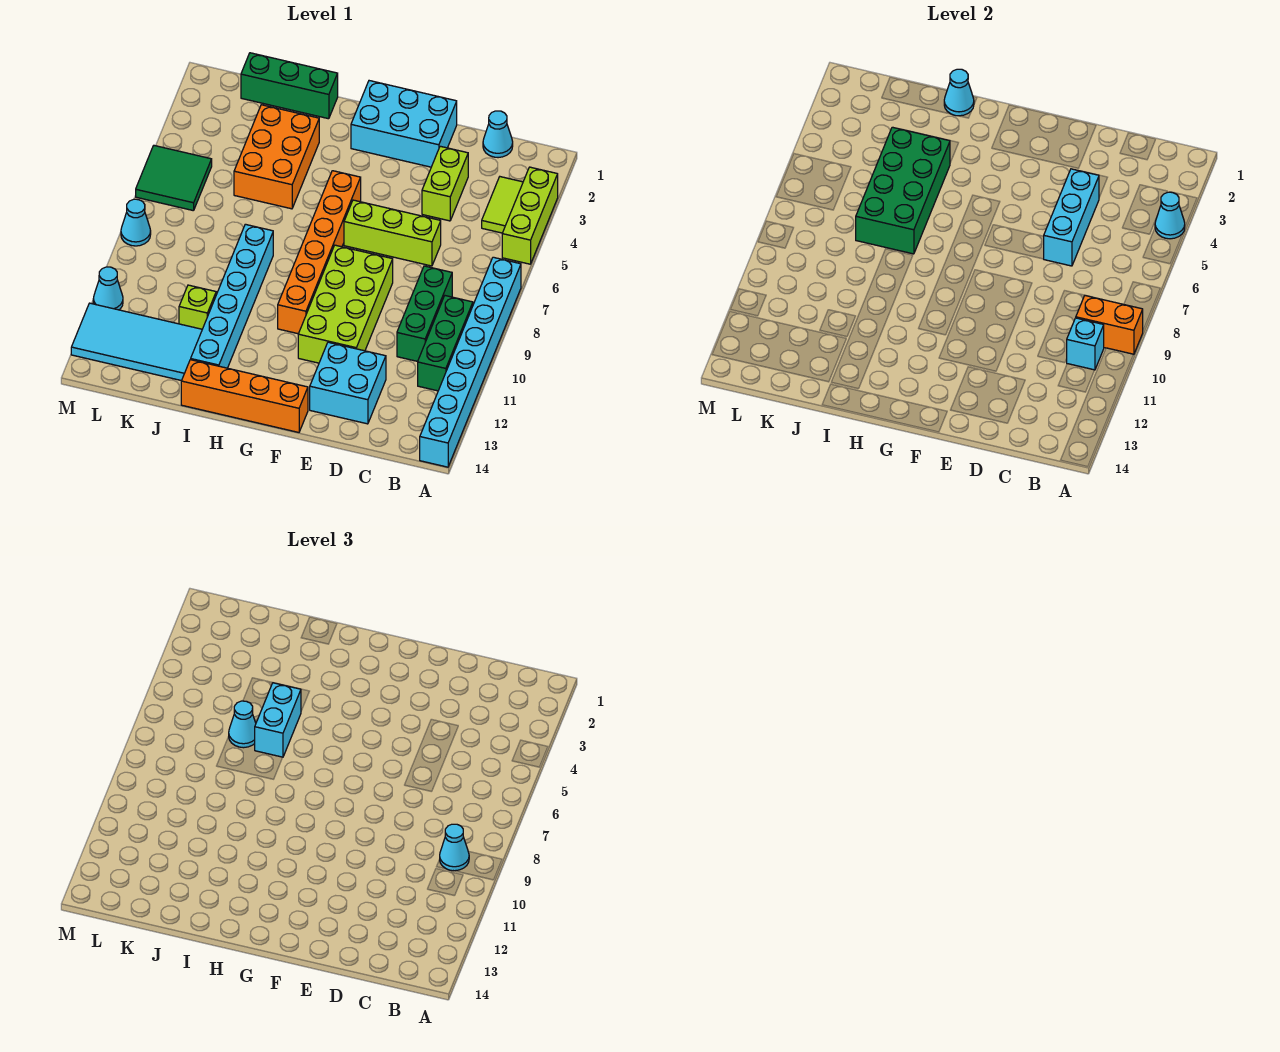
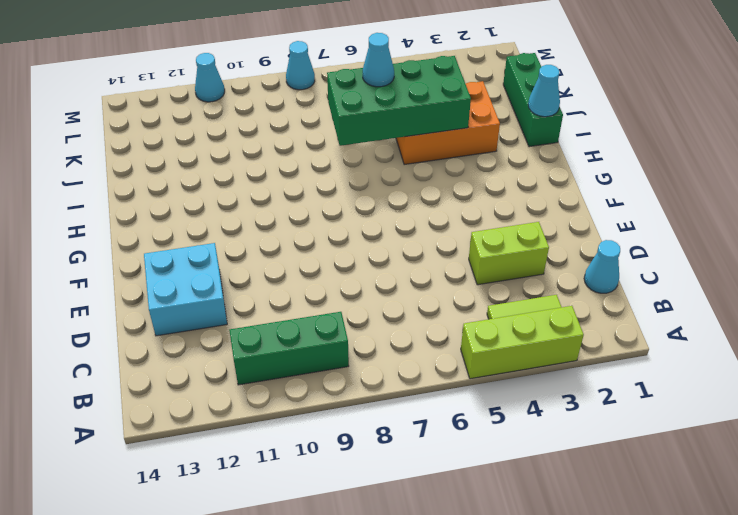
none -> cyan brick A7:A14 level 1
none -> green brick C8:C10 level 1
none -> lime brick D6:F6 level 1
none -> cyan brick E1:G2 level 1

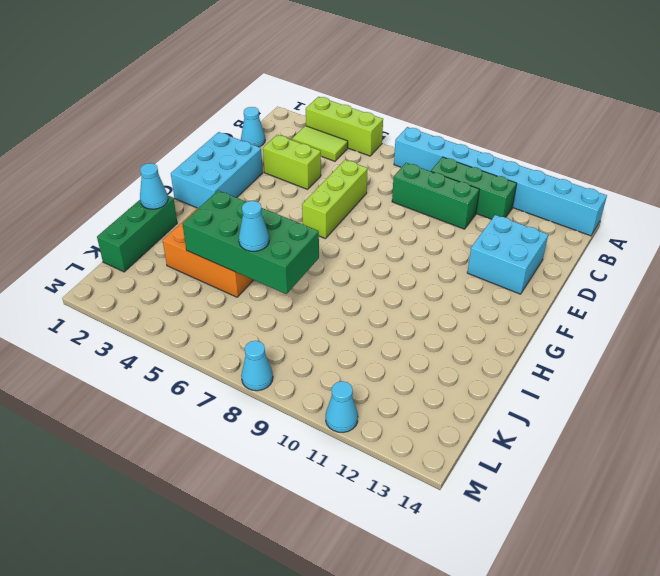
none -> lime brick E8:F11 level 1
none -> orange brick F14:I14 level 1
none -> orange brick G5:G10 level 1
none -> cyan brick I8:I13 level 1

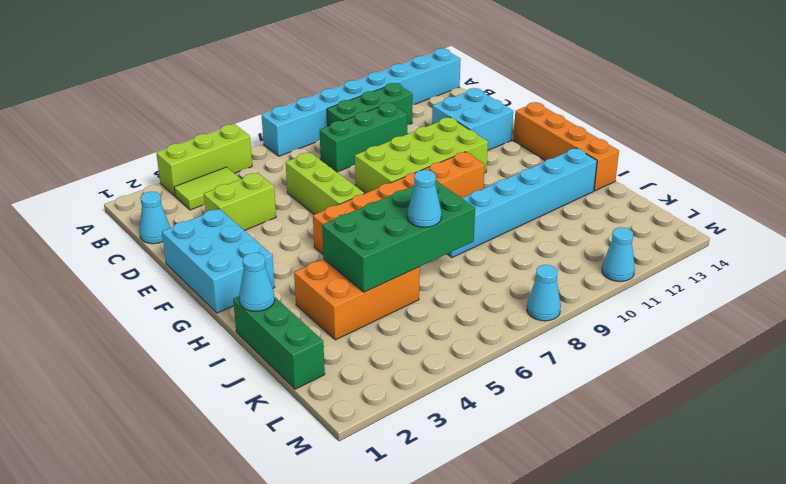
none -> lime brick J11 level 1
none -> cyan tile J12:M13 level 1
none -> green tile L5:M6 level 1
none -> cyan cone A4 level 2

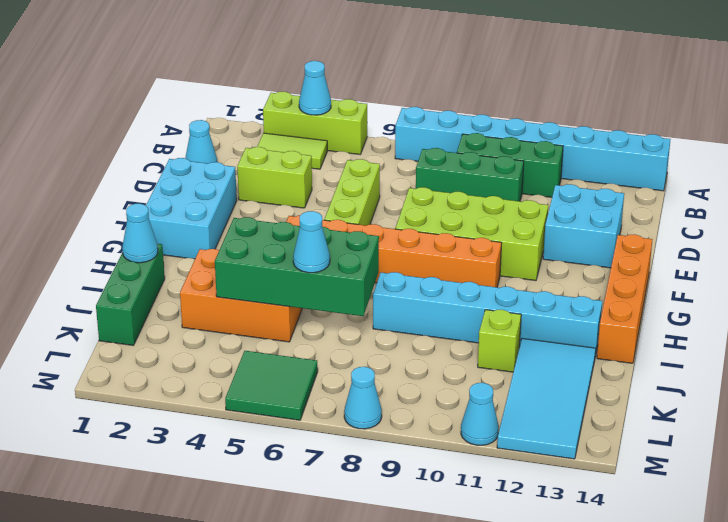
none -> orange brick A9:B9 level 2
none -> cyan brick B10 level 2
none -> cyan brick D4:D6 level 2
none -> cyan cone B9 level 3

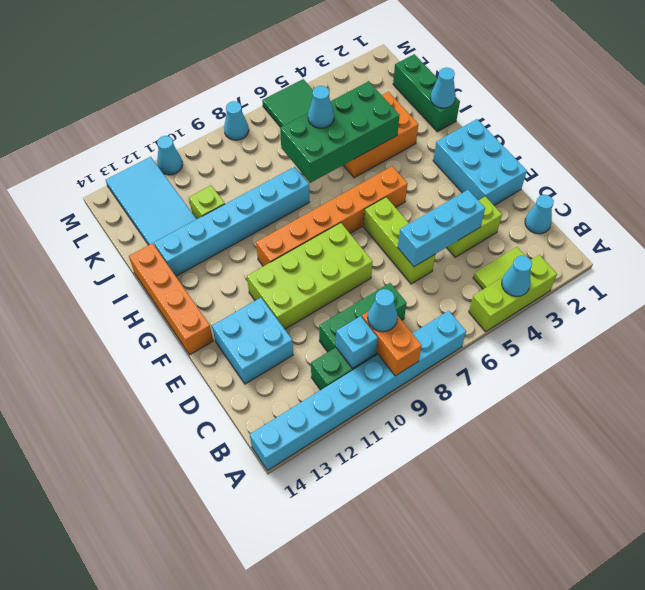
none -> cyan brick I5:I6 level 3

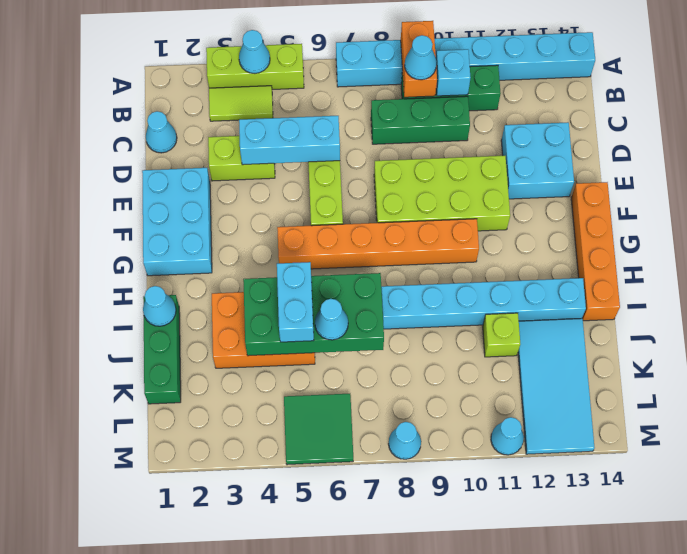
cyan brick I5:J5 level 3 -> cyan brick I5:I6 level 3

